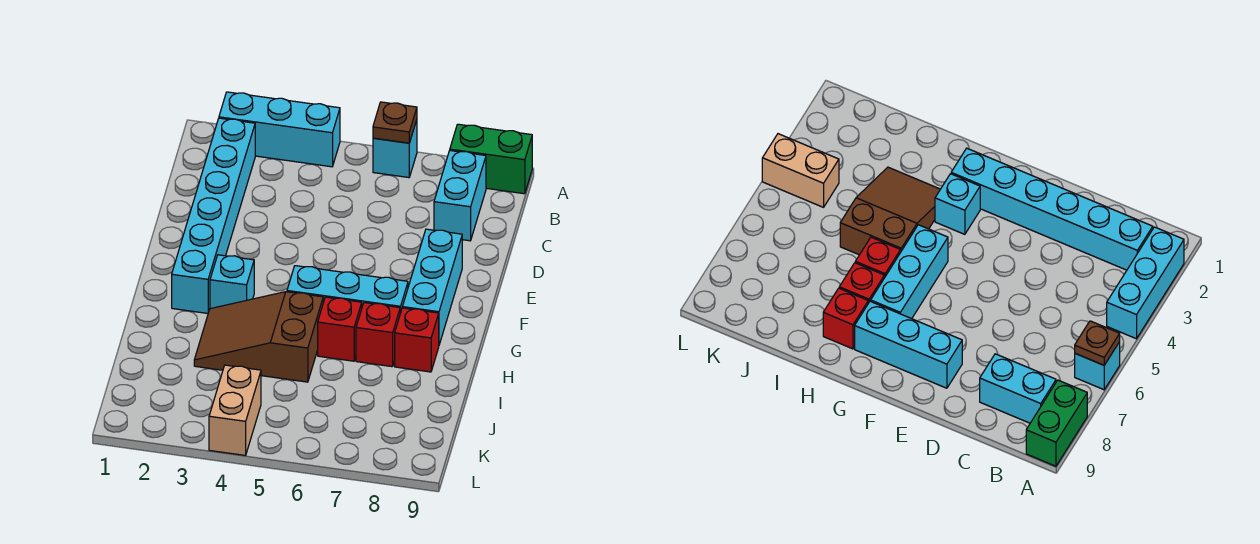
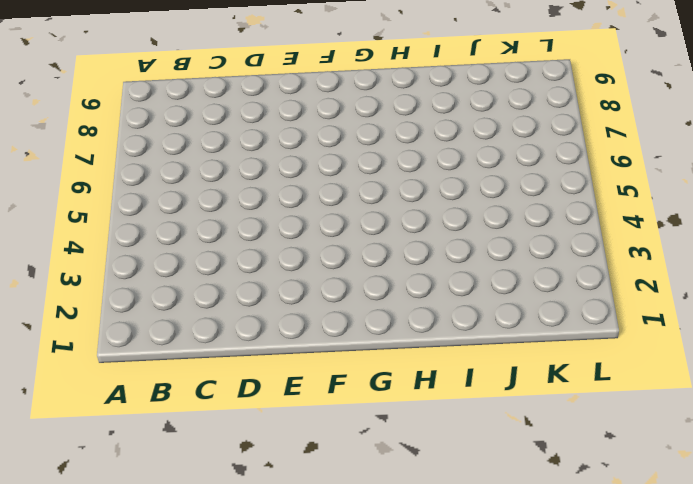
none -> cyan brick A2:A4 level 1
none -> cyan brick A6 level 1
none -> green brick A8:A9 level 1

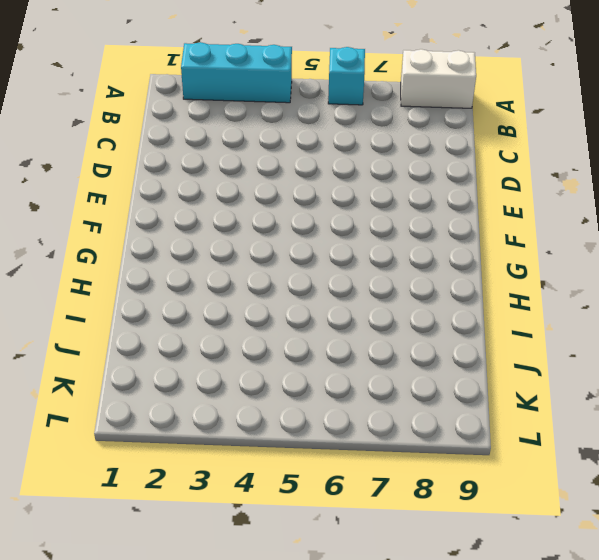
white brick A8:A9 level 1 -> green brick A8:A9 level 1
none -> cyan brick B2:G2 level 1
none -> cyan brick B8:C8 level 1
none -> cyan brick E8:G8 level 1

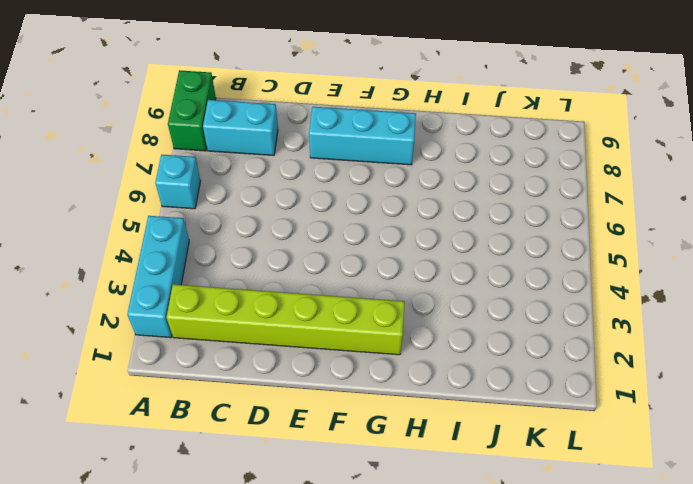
lime brick B2:G2 level 1 -> cyan brick B2:G2 level 1
none -> cyan brick G3 level 1
none -> cyan brick G5:G7 level 1
none -> brown slope H3:I5 level 1 top 5

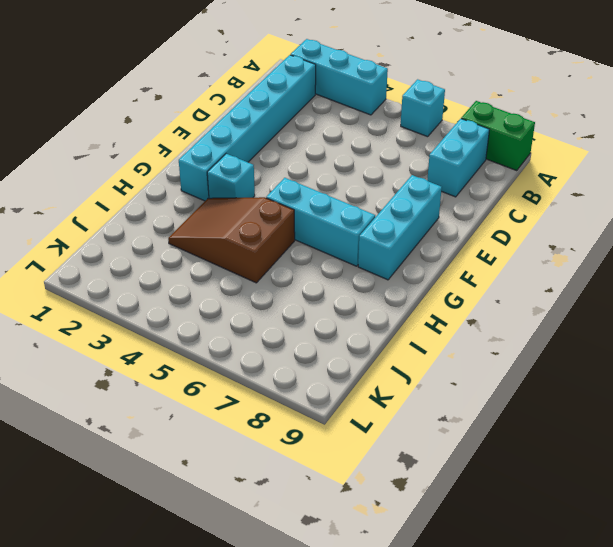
none -> red brick H6 level 1
none -> red brick H7 level 1
none -> red brick H8 level 1

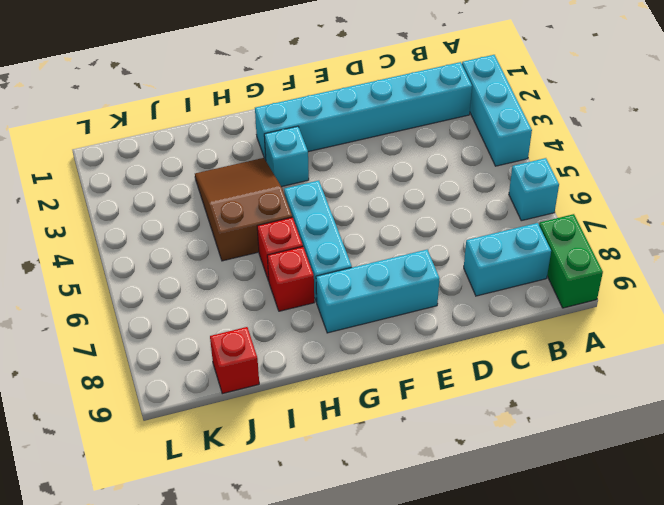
red brick J9 level 1 -> red brick H8 level 1
none -> tan brick K4:L4 level 1
none -> brown plate A6 level 2

